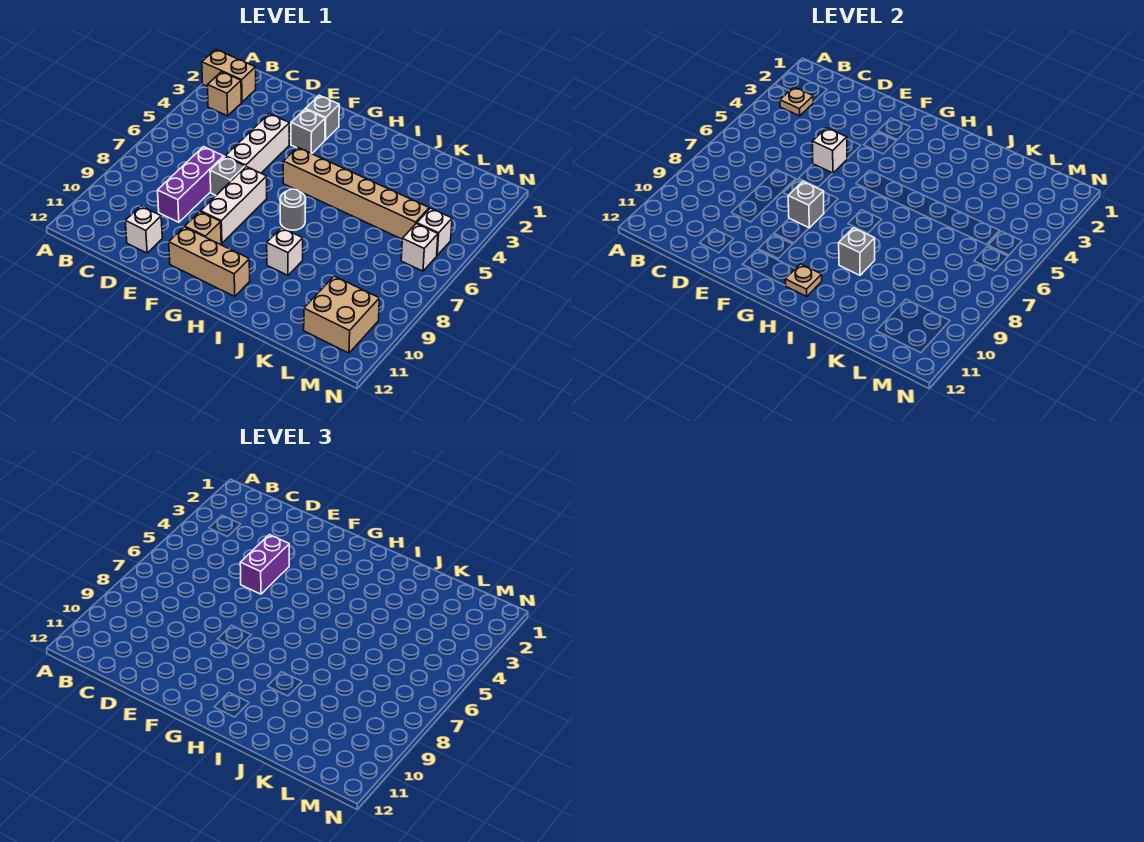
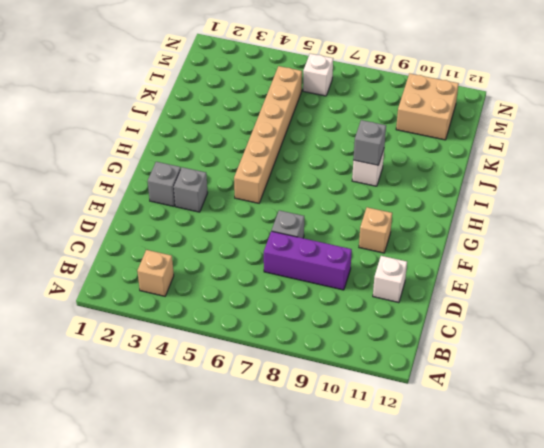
none -> tan brick A2:B2 level 1
none -> white brick E4:E6 level 1
none -> white brick F7:F9 level 1

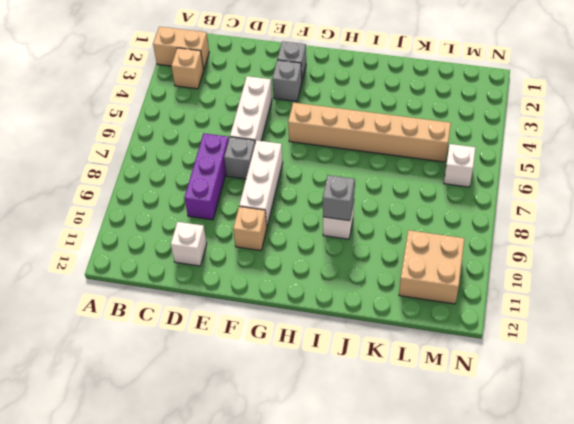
none -> tan brick F11:H11 level 1
none -> grey round brick H7 level 1
none -> white brick M5 level 1

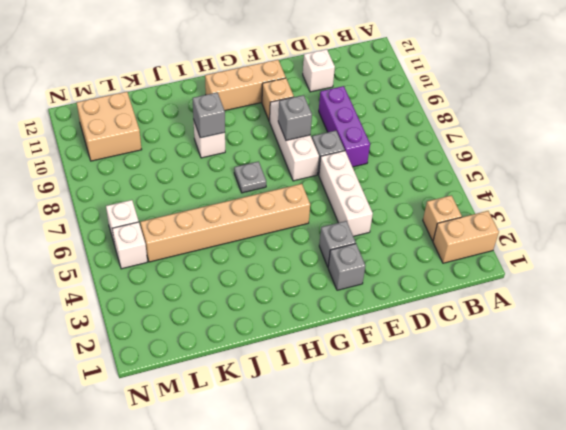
grey plate H7 level 1 -> grey round brick H7 level 1
none -> tan plate B3 level 2
none -> white brick E5 level 2
none -> tan plate H11 level 2

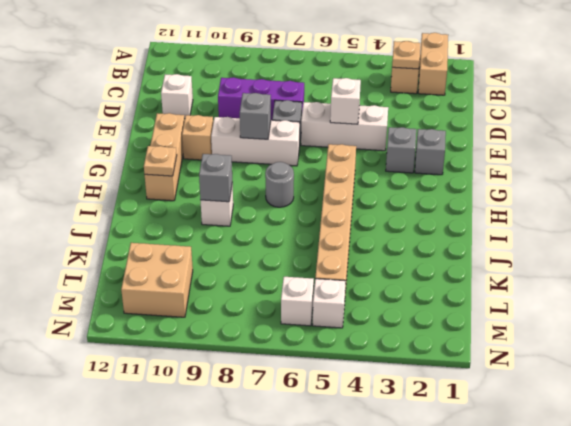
none -> purple brick E4:E5 level 3

